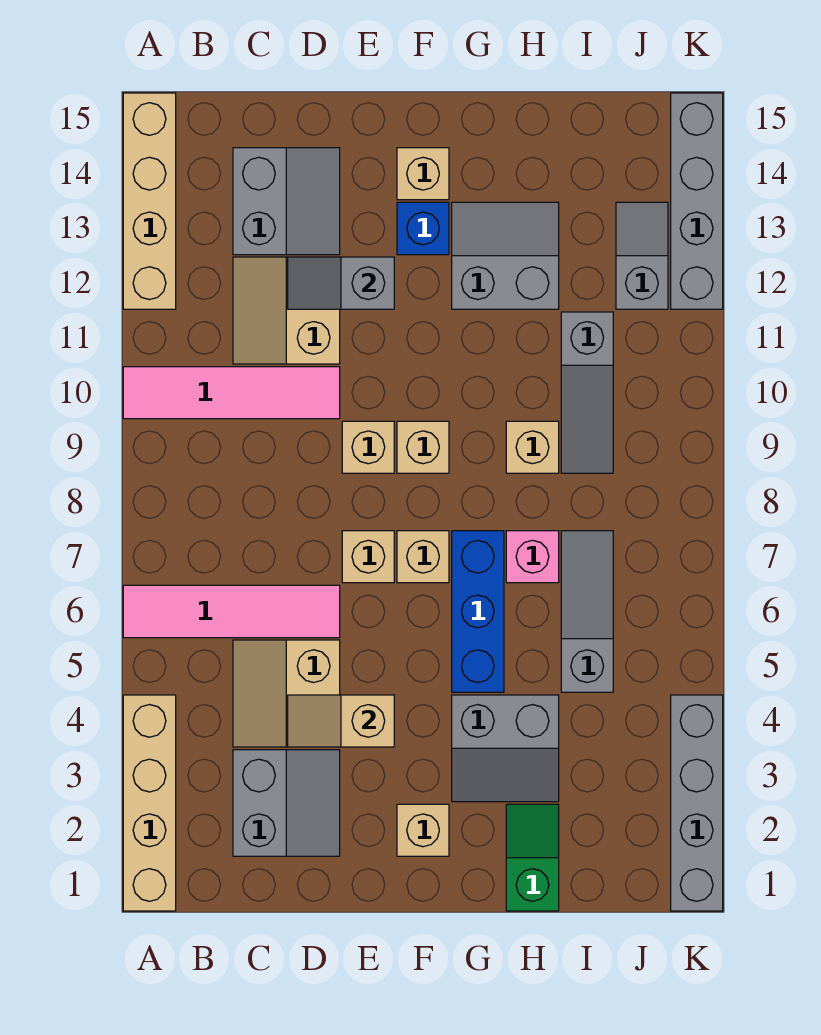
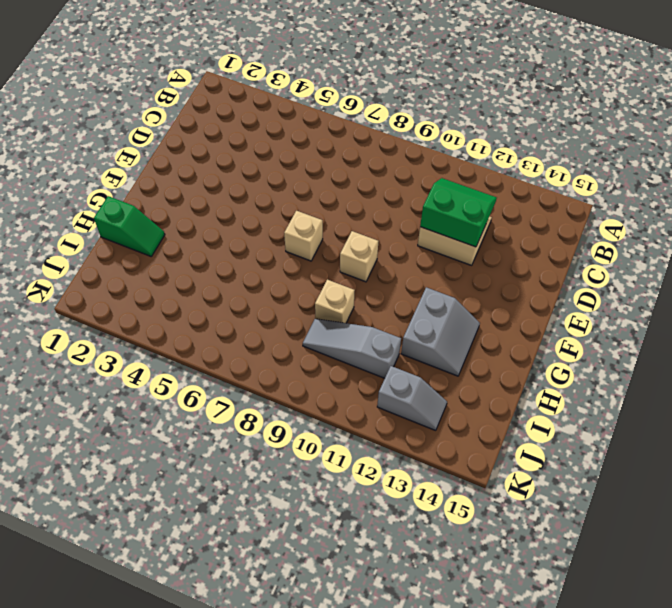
green slope C11:D12 level 2 top D -> grey slope D12:E12 level 2 top E
none -> tan brick A1:A4 level 1
none -> pink tile A6:D6 level 1
none -> pink tile A10:D10 level 1

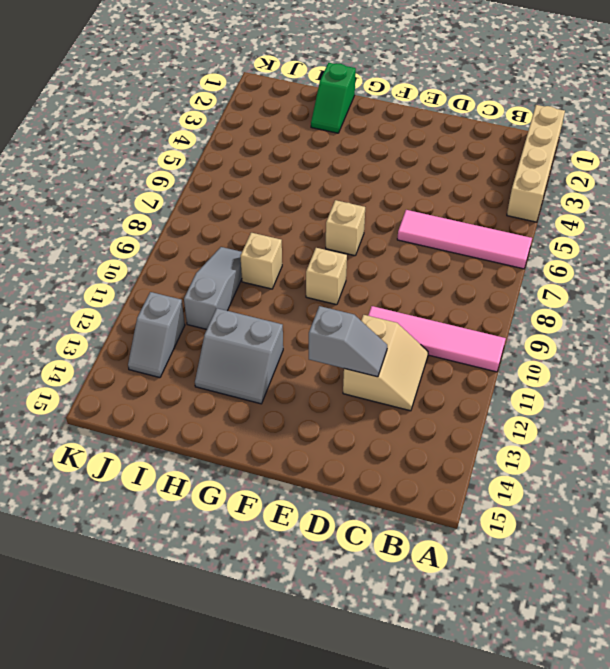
none -> tan brick A12:A15 level 1
none -> grey slope C2:D3 level 1 top C
none -> tan slope C4:D5 level 1 top D

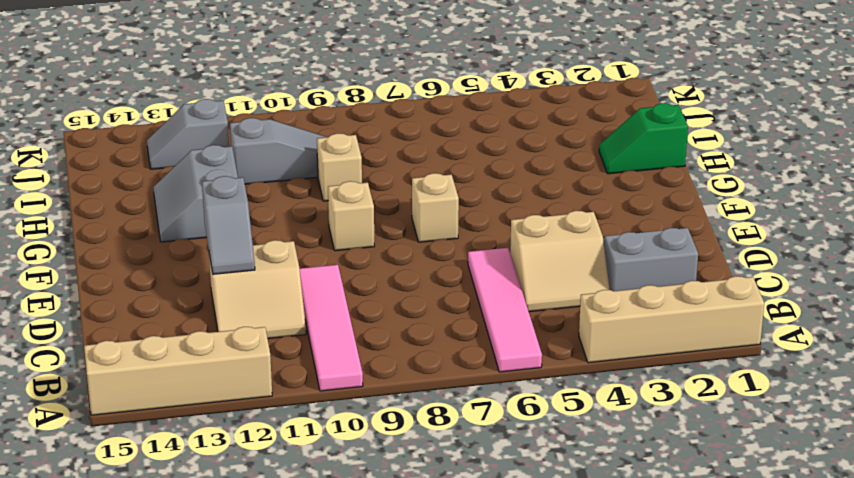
none -> grey slope C13:D14 level 1 top C
none -> tan brick E7 level 1
none -> tan brick E9 level 1

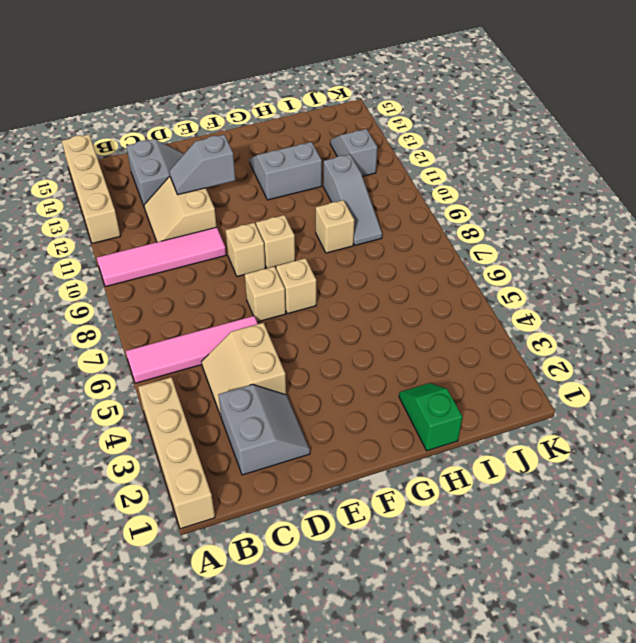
none -> tan brick F2 level 1
none -> blue brick F13 level 1
none -> tan brick F14 level 1

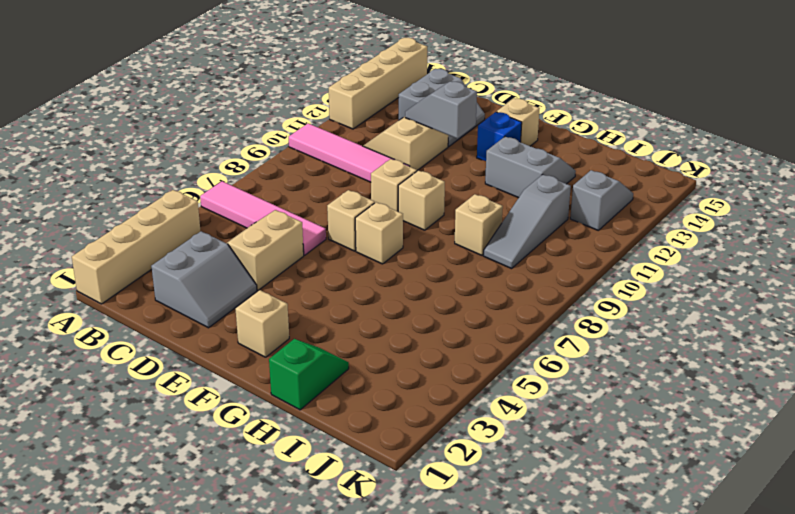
none -> grey slope G3:H4 level 1 top 4
none -> blue brick G5:G7 level 1
none -> pink brick H7 level 1

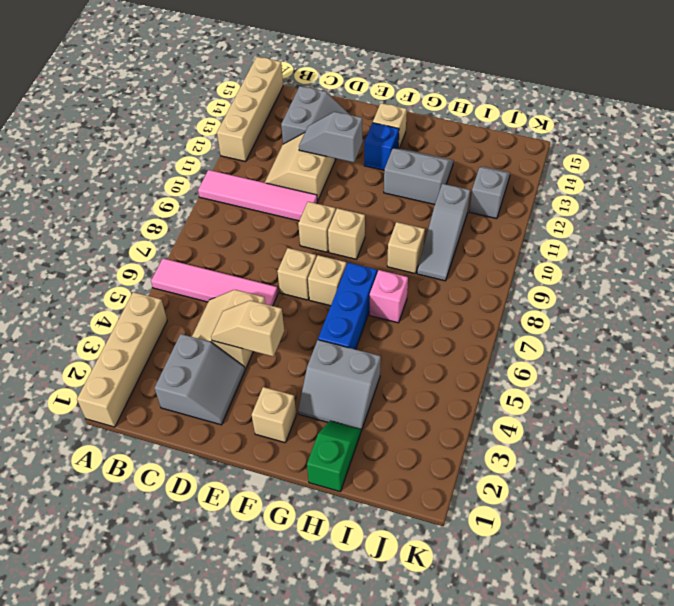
none -> grey slope I5:I7 level 1 top 5
none -> grey brick K1:K4 level 1
none -> grey brick K12:K15 level 1

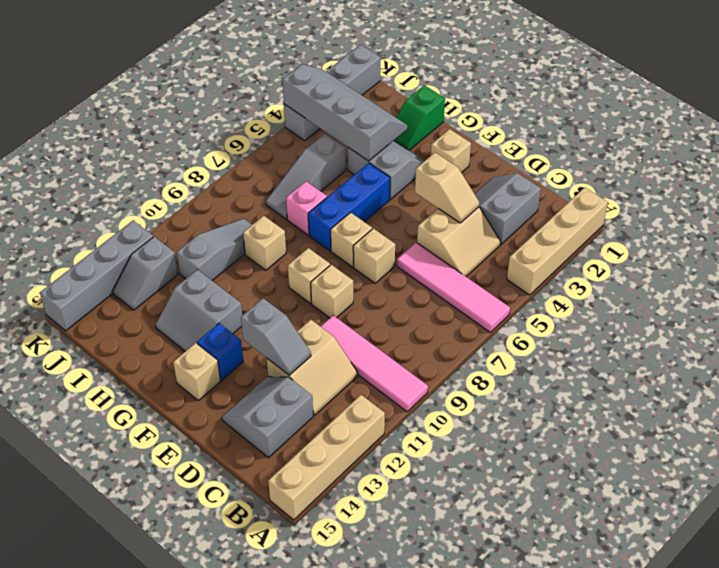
grey slope H3:K4 level 2 top 4 -> none

